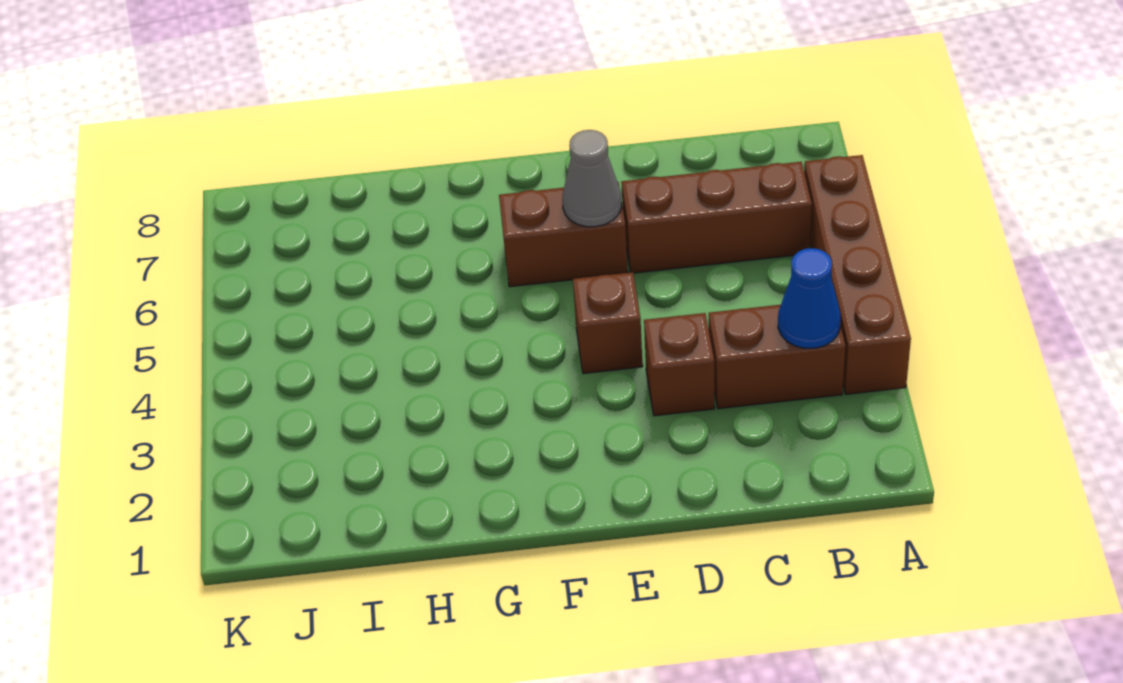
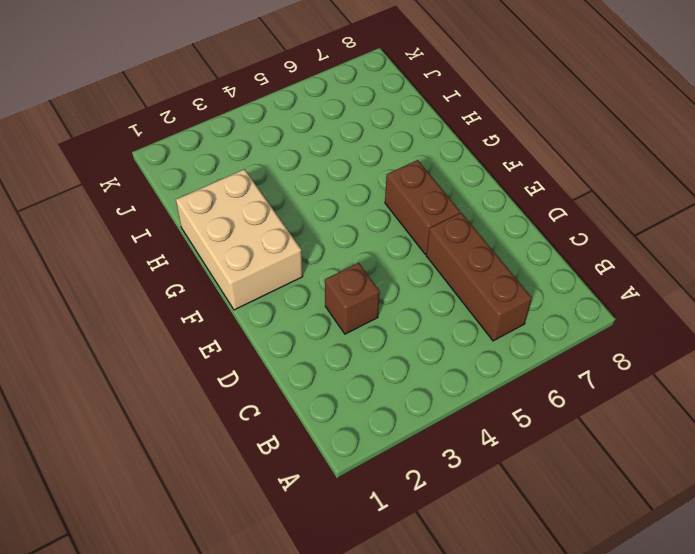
tan brick F1:H2 level 1 -> none
none -> brown brick A3:A6 level 1
none -> brown brick B3:C3 level 1

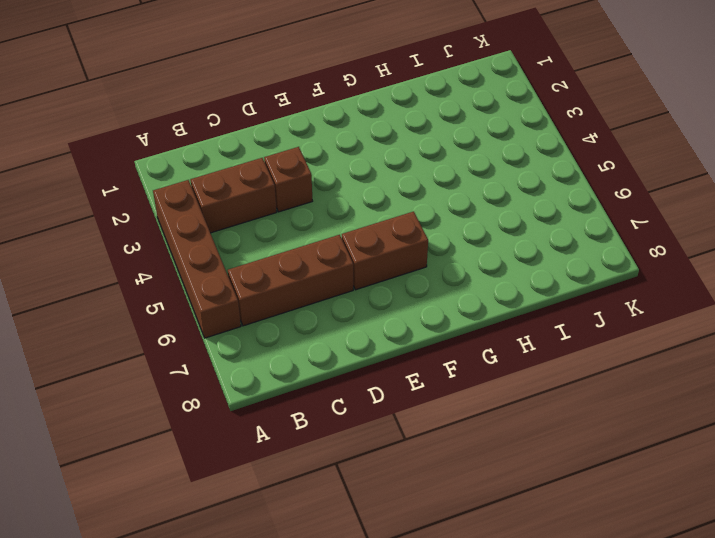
none -> brown brick E4 level 1
none -> blue cone B3 level 2

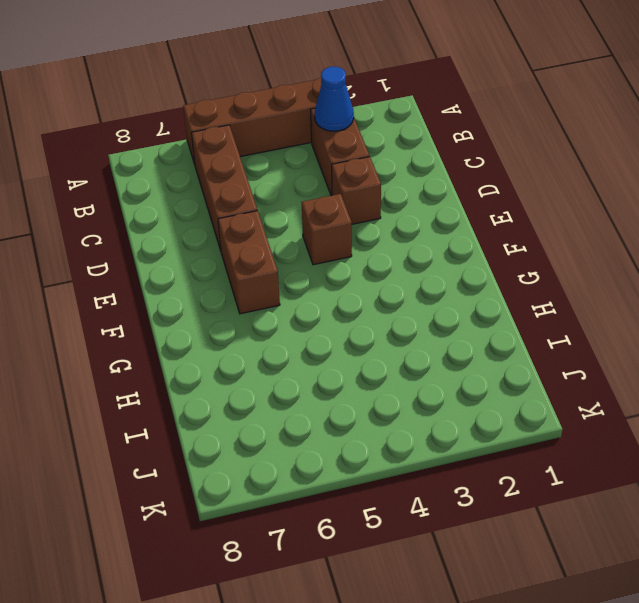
none -> grey cone E6 level 2

